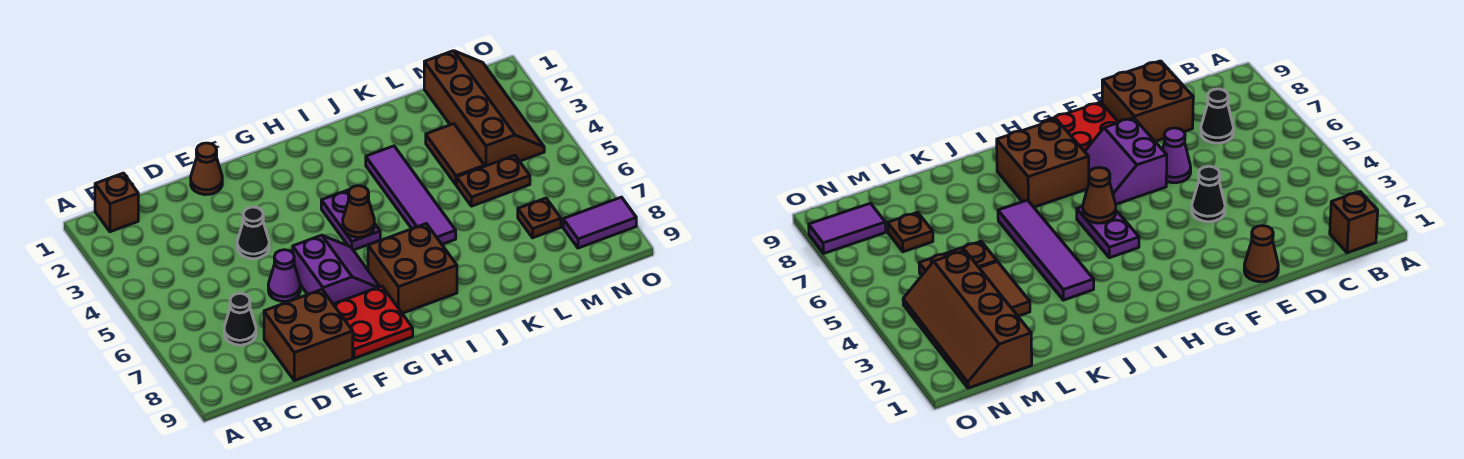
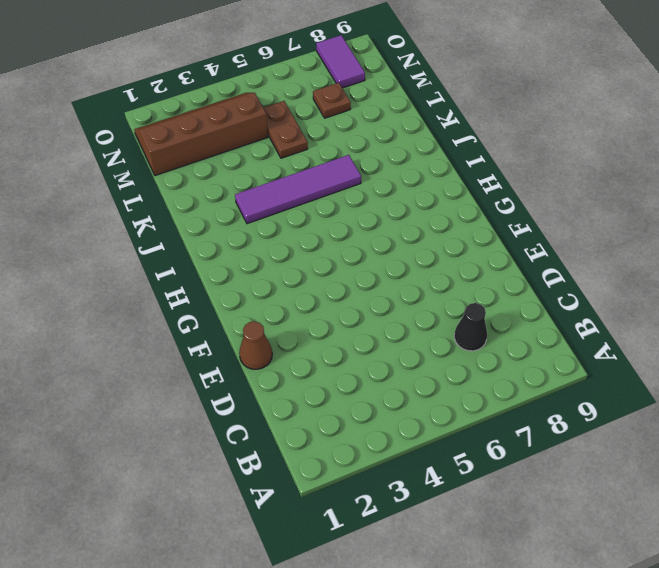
none -> brown brick B1 level 1
none -> brown brick D8:E9 level 1
none -> black cone E4 level 1

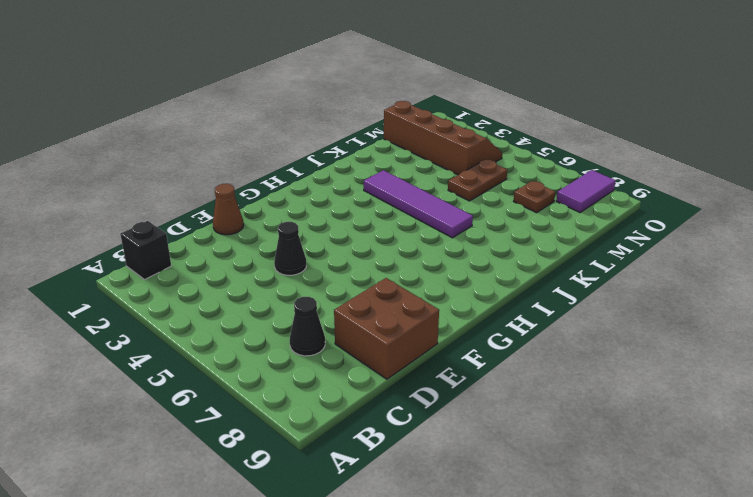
black brick B1 level 1 -> brown brick B1 level 1
none -> purple cone E6 level 1
none -> purple slope F6:G7 level 1 top F
none -> red plate F8:G9 level 1

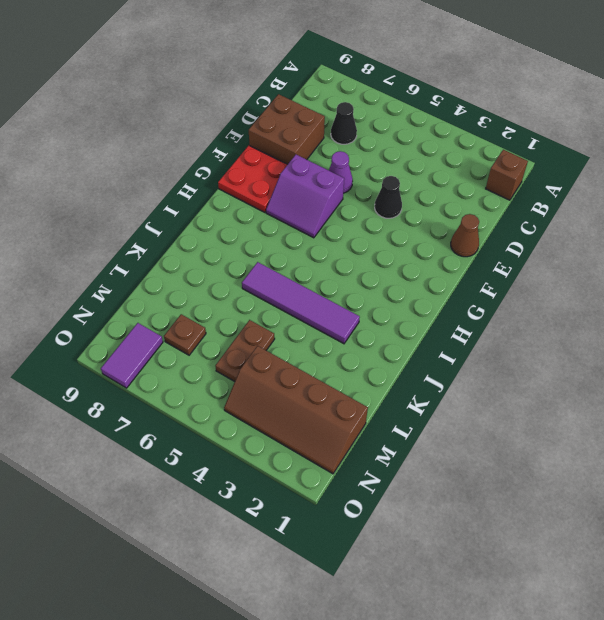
none -> purple plate H4:H5 level 1
none -> brown brick H7:I8 level 1
none -> brown tile L3:L4 level 1

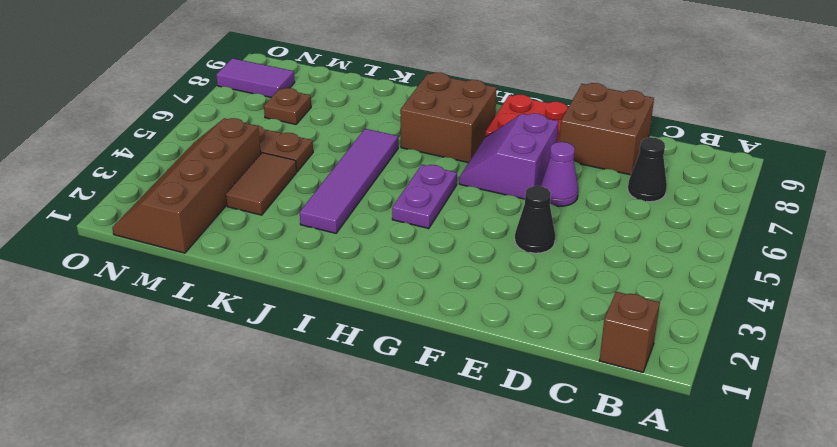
none -> brown cone E1 level 1
none -> brown cone H5 level 2

